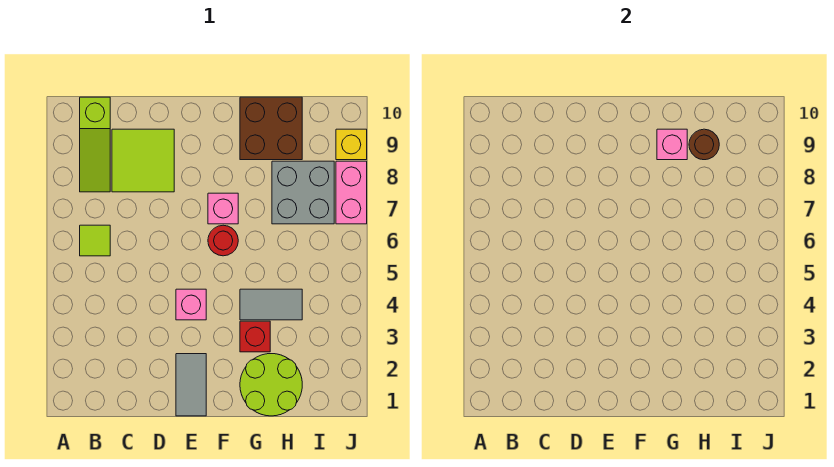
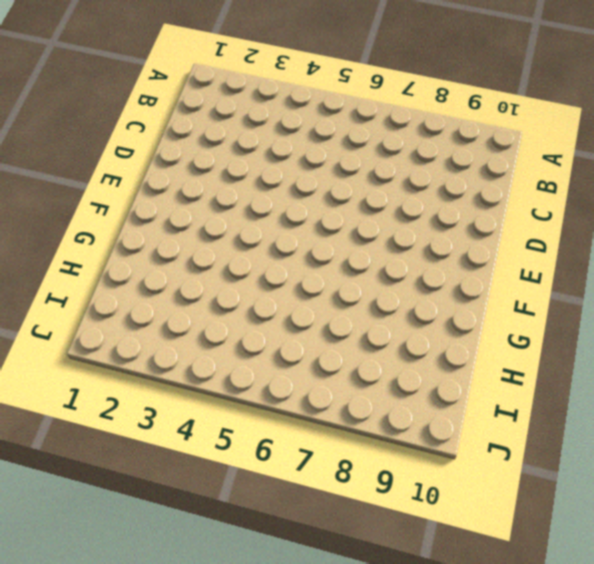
none -> lime tile B6 level 1
none -> lime slope B8:B10 level 1 top 10
none -> lime tile C8:D9 level 1

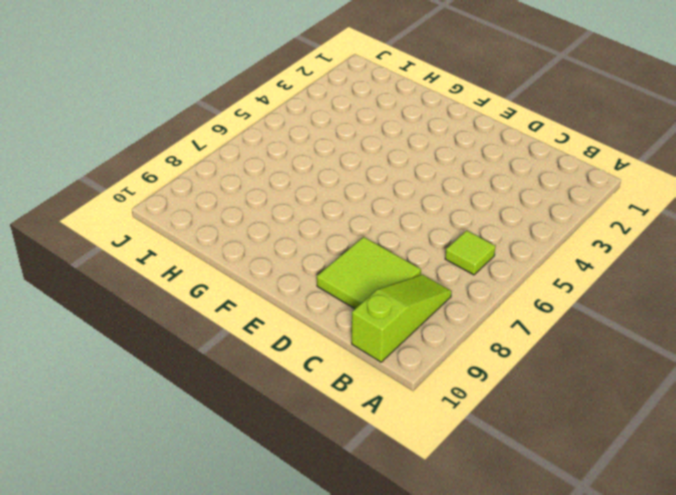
none -> grey tile E1:E2 level 1
none -> pink brick E4 level 1
none -> red round brick F6 level 1

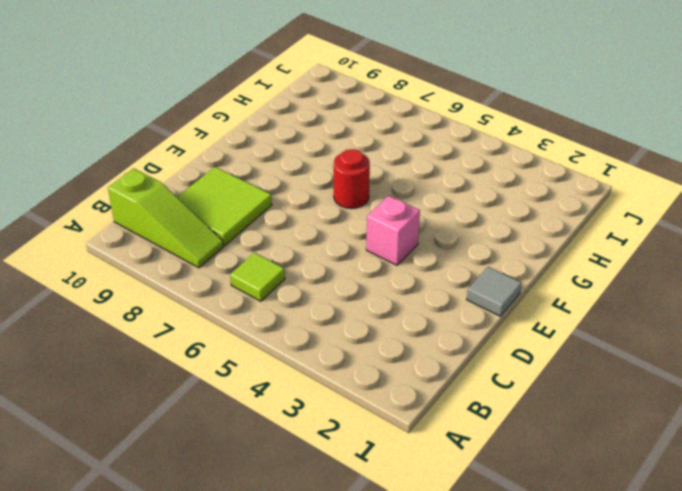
grey tile E1 level 1 -> grey tile E1:E2 level 1
none -> pink brick F7 level 1
none -> lime round brick G1:H2 level 1
none -> red brick G3 level 1

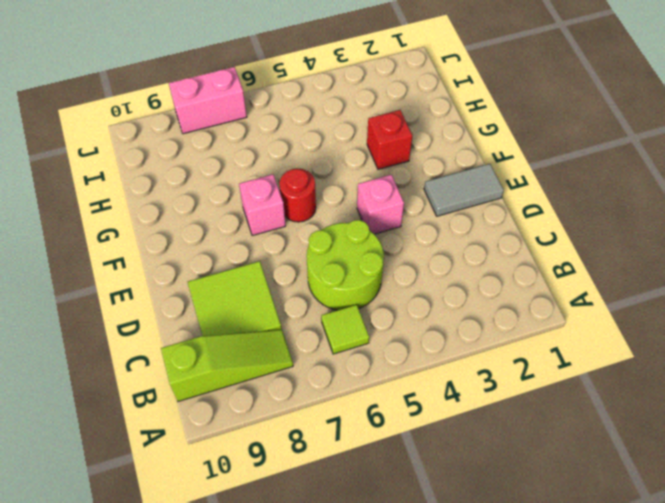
lime round brick C5:D6 level 1 -> lime round brick G1:H2 level 1
none -> grey tile G4:H4 level 1
none -> brown brick G9:H10 level 1
none -> grey brick H7:I8 level 1

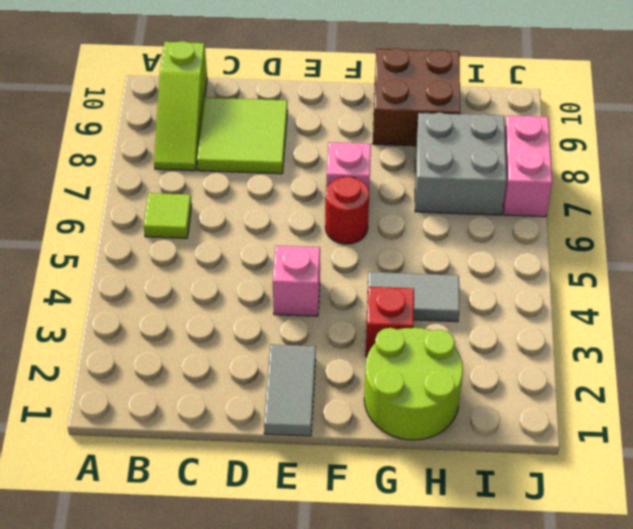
none -> yellow brick J9 level 1
none -> pink brick G9 level 2
none -> brown round brick H9 level 2

